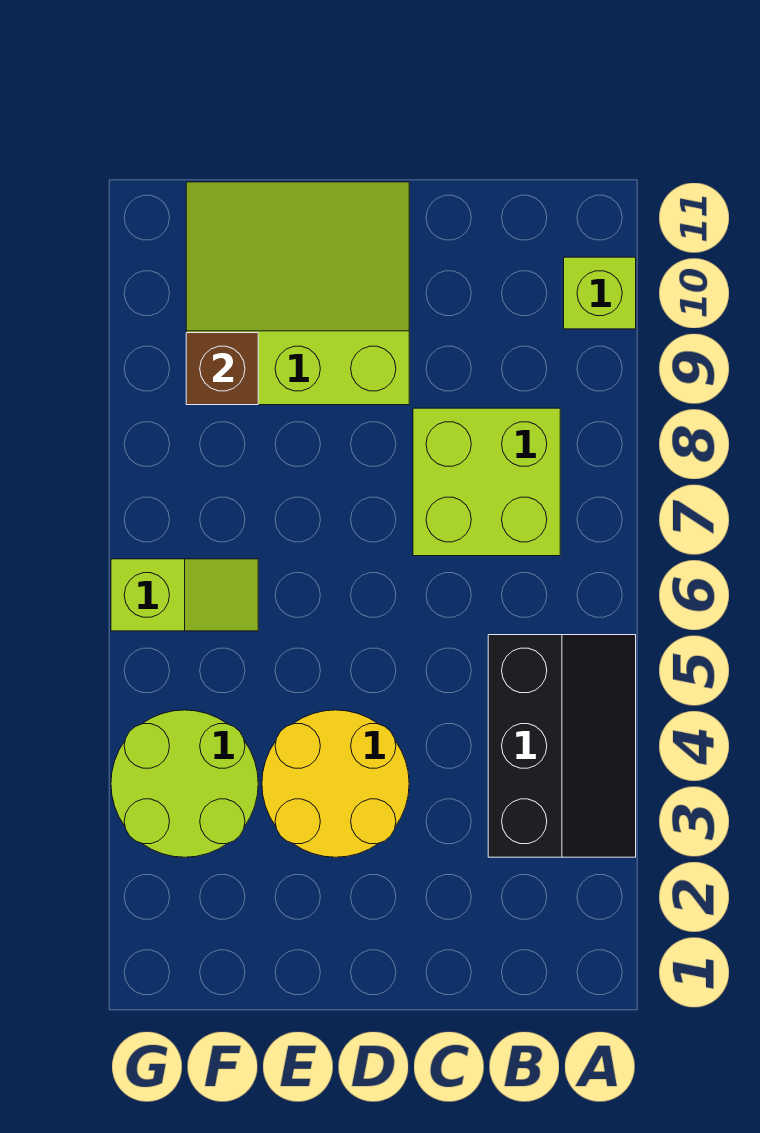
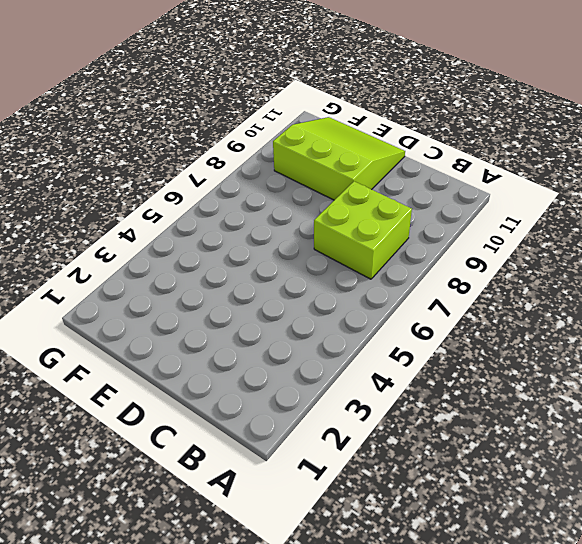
none -> black slope A3:B5 level 1 top B
none -> lime brick A10 level 1

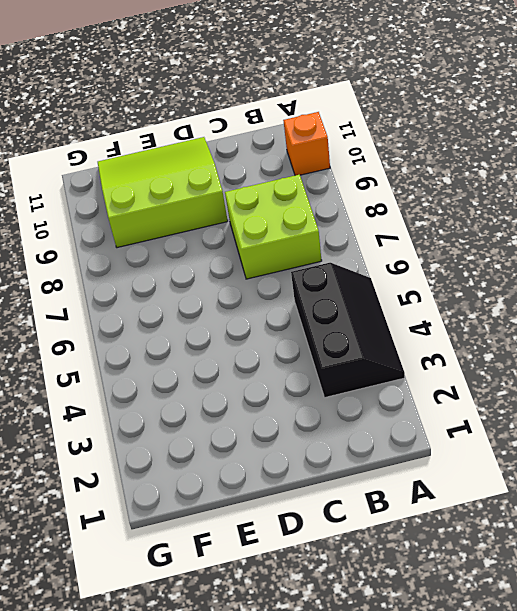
orange brick A10 level 1 -> lime brick A10 level 1
none -> yellow round brick D3:E4 level 1
none -> lime round brick F3:G4 level 1

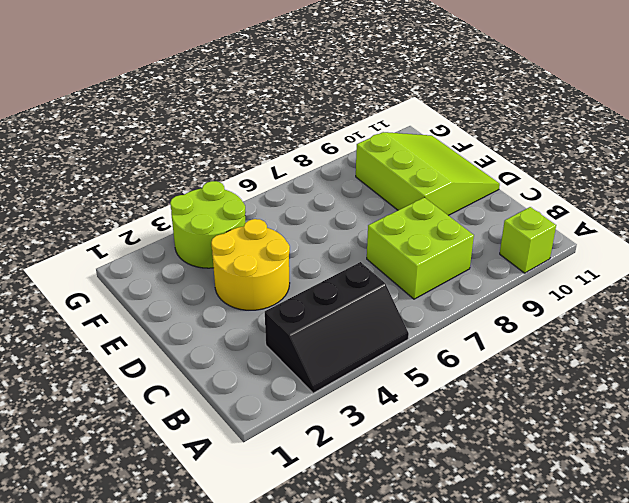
none -> lime slope F6:G6 level 1 top G
none -> brown brick F9 level 2

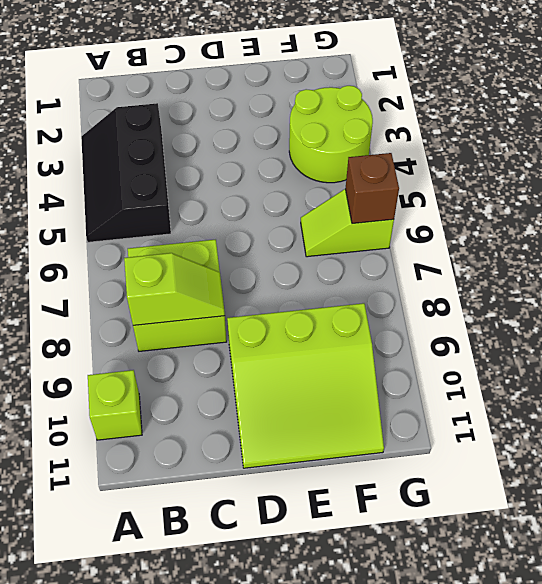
lime slope B8:C8 level 2 top B -> none
brown brick G6 level 2 -> brown brick F9 level 2
none -> yellow round brick D3:E4 level 1

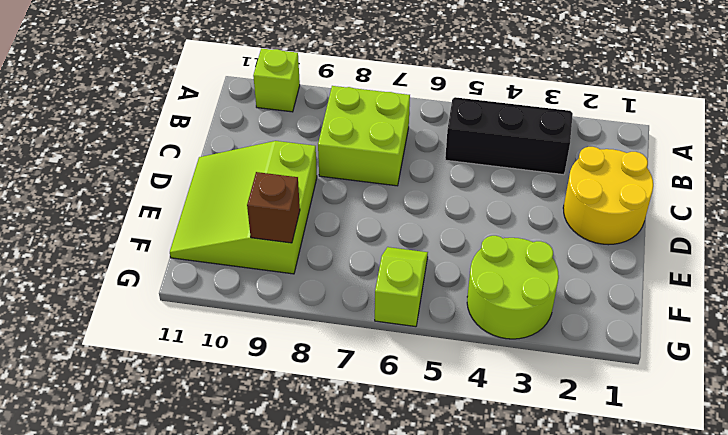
yellow round brick C1:D2 level 1 -> yellow round brick D3:E4 level 1

